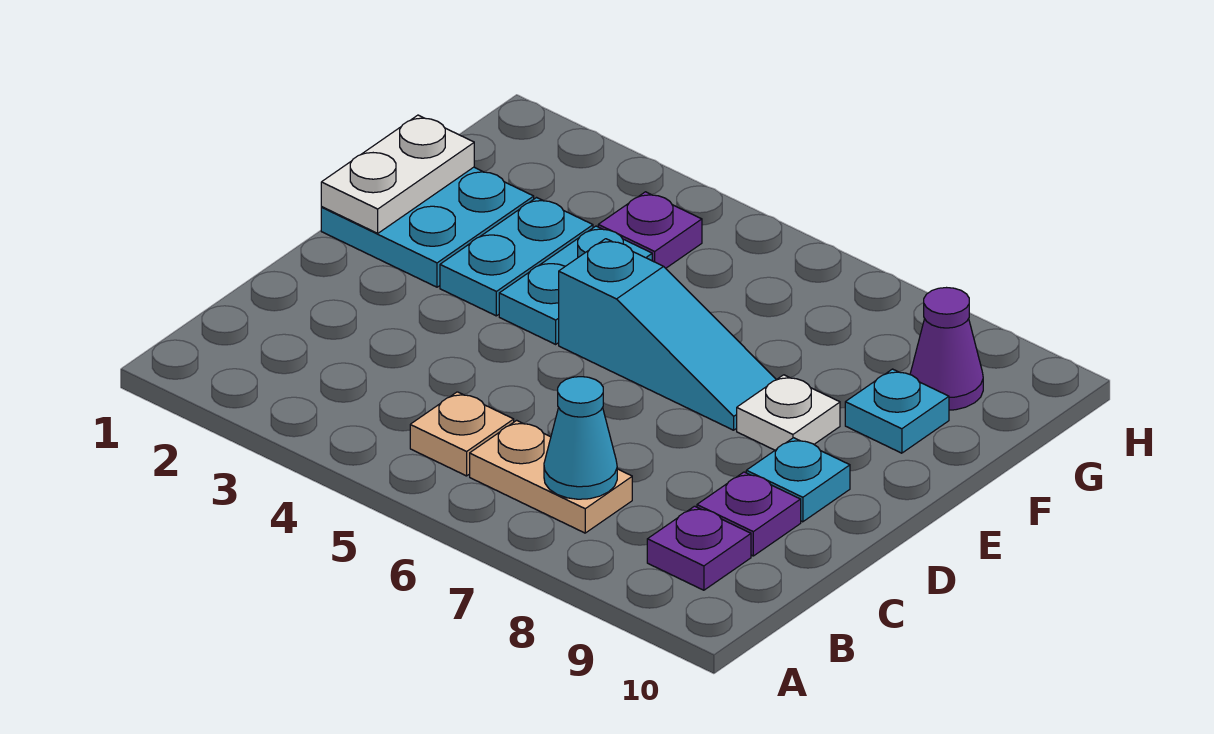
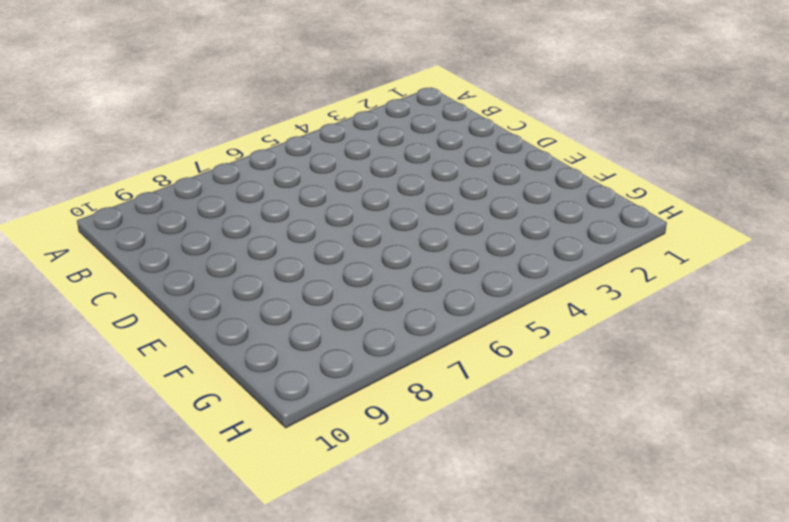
none -> tan plate B5 level 1
none -> tan plate B6:B7 level 1
none -> purple plate B9 level 1

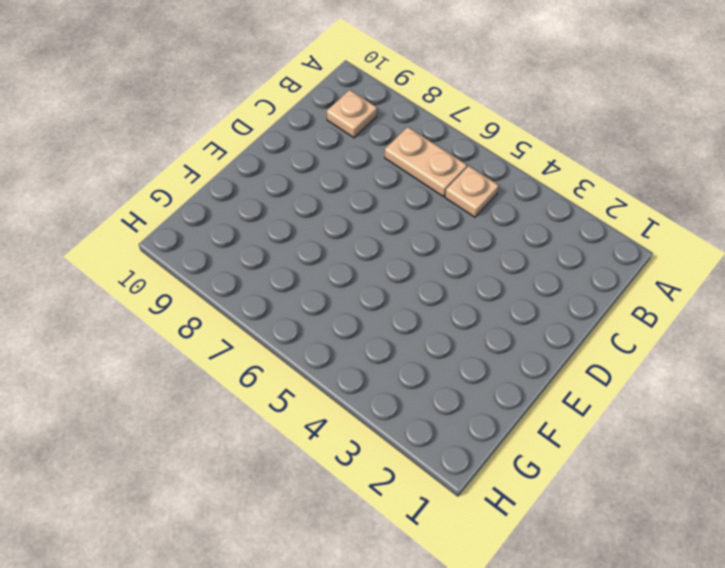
tan plate B9 level 1 -> purple plate B9 level 1
none -> purple plate C9 level 1
none -> cyan plate D9 level 1
none -> cyan plate E1:F2 level 1

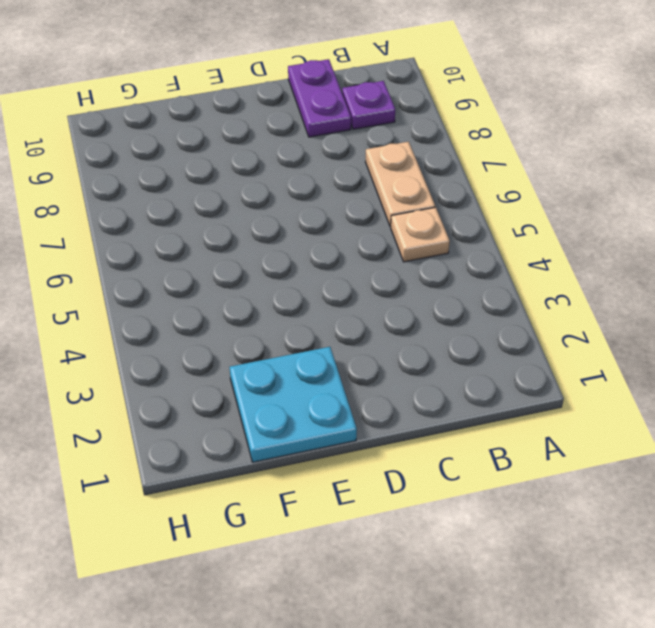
purple plate C9:C10 level 1 -> purple plate C9 level 1
none -> cyan plate D9 level 1
none -> cyan plate E3:F3 level 1
none -> cyan plate E4:F4 level 1

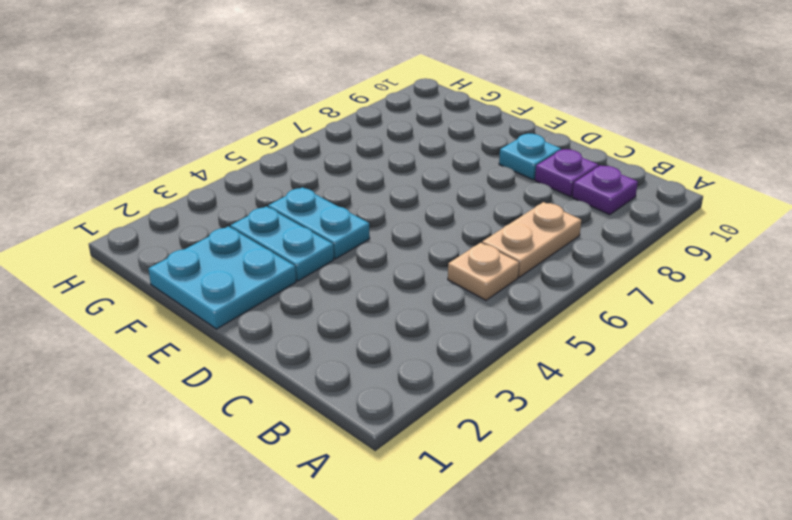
none -> cyan slope E5:E7 level 1 top 5
none -> white plate E8 level 1
none -> cyan plate F9 level 1

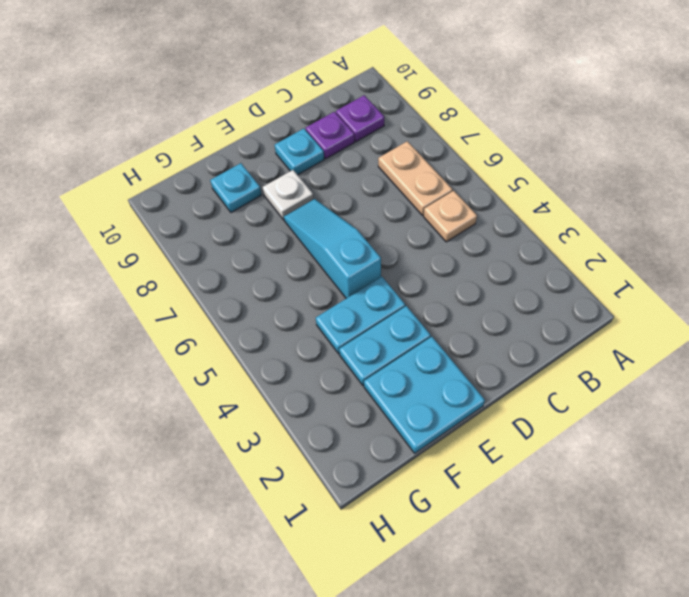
none -> purple plate G4 level 1
none -> purple cone G9 level 1
none -> cyan cone B7 level 2

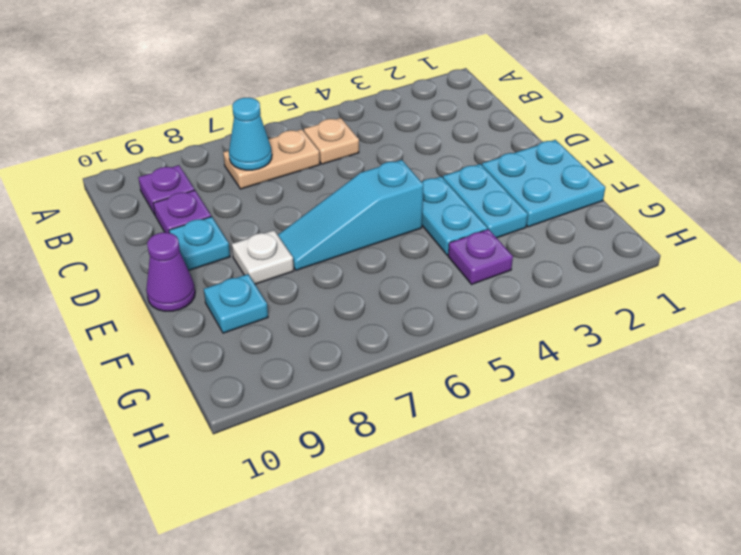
purple cone E10 level 1 -> purple cone G9 level 1
none -> white plate E1:F1 level 2

